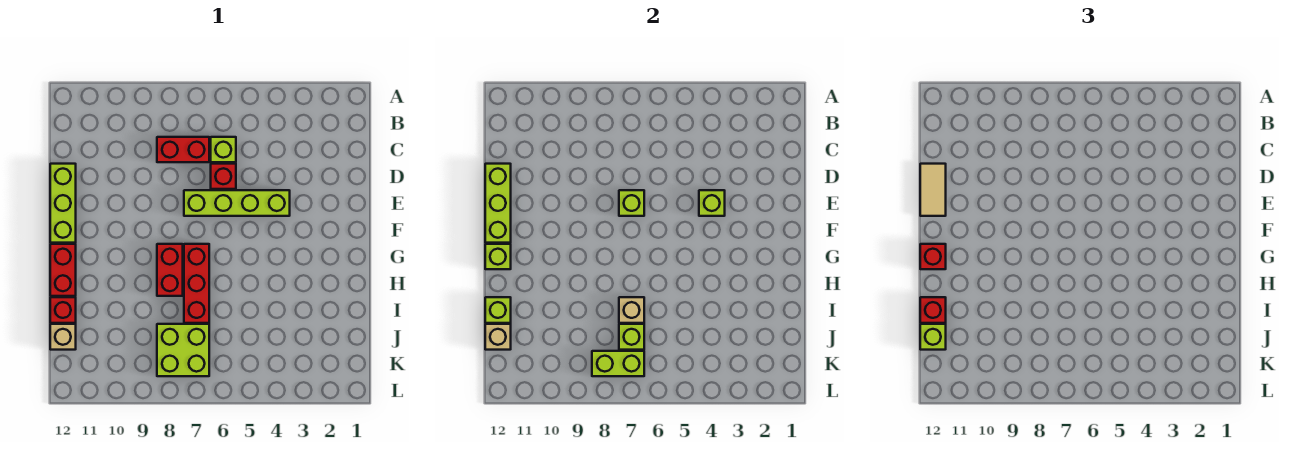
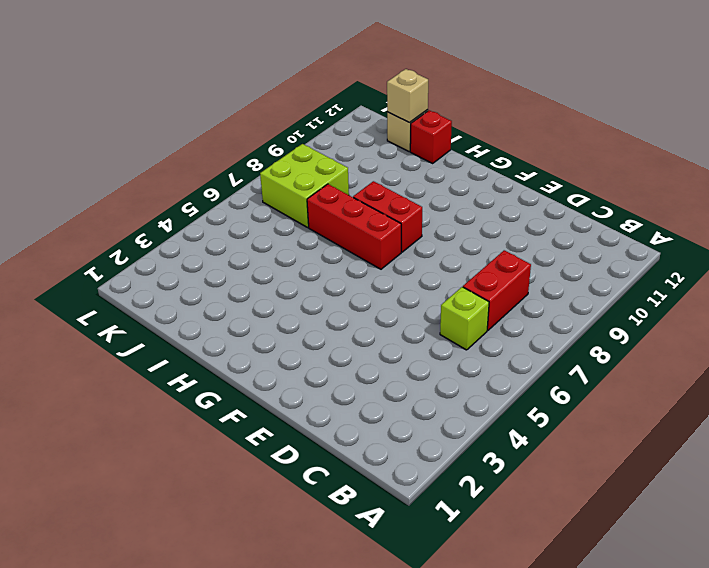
none -> red brick D6 level 1
none -> lime brick D12:F12 level 1
none -> lime brick E4:E7 level 1

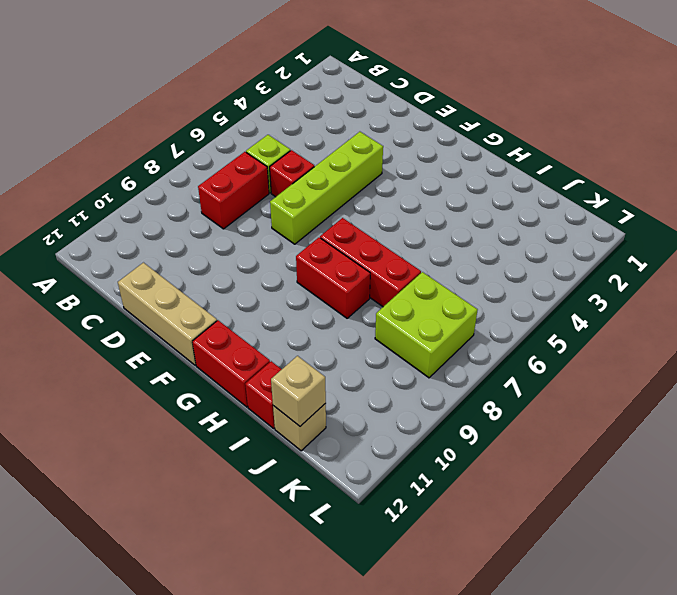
tan brick D12:F12 level 1 -> lime brick D12:F12 level 1
none -> lime brick D12:F12 level 2
none -> lime brick E4 level 2
none -> lime brick E7 level 2

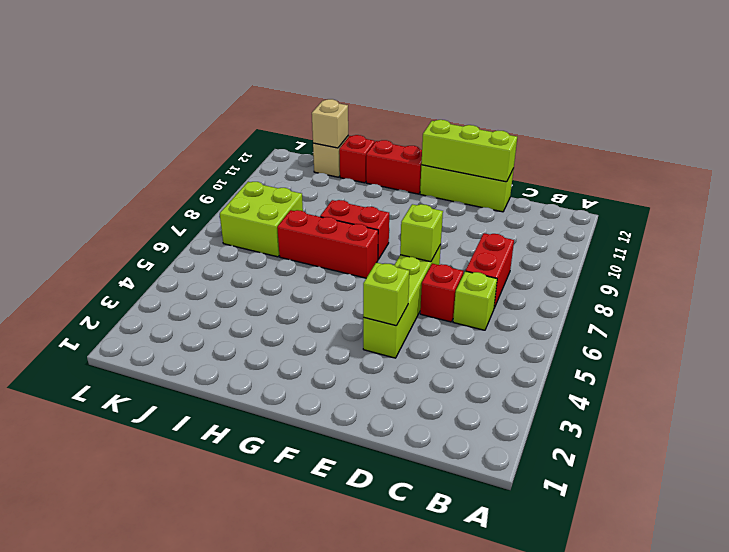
none -> lime brick G12 level 2
none -> tan brick I7 level 2
none -> lime brick I12 level 2

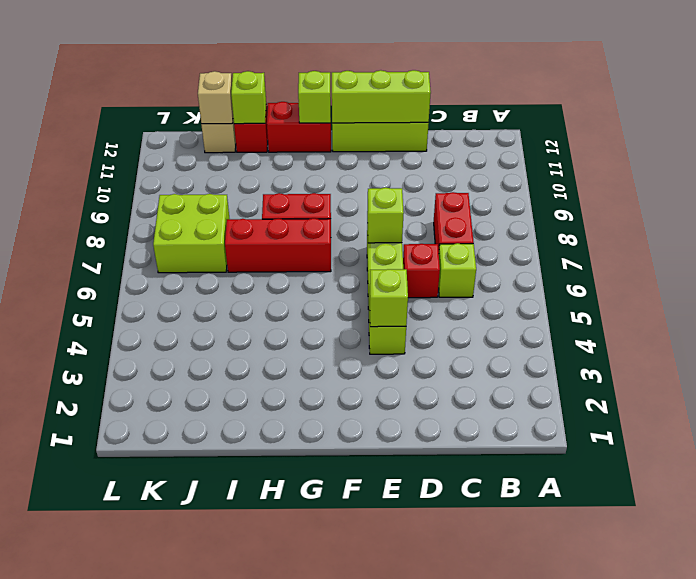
none -> tan brick I7 level 2
none -> lime brick J7 level 2
none -> lime brick K7:K8 level 2

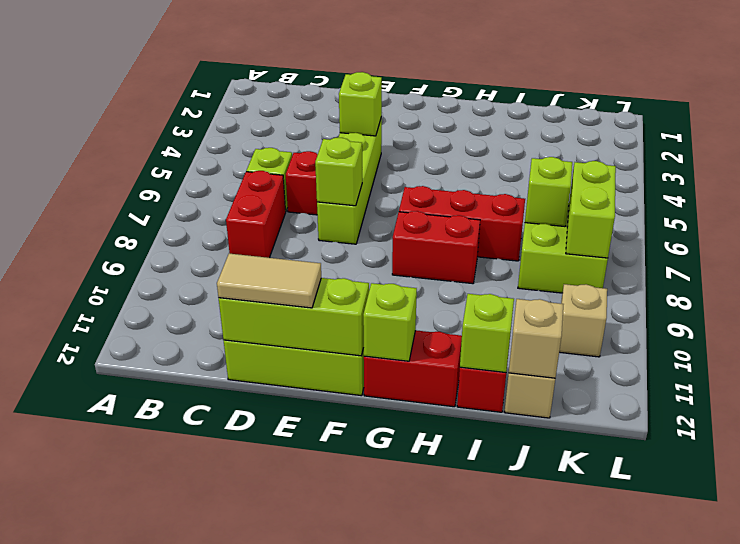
tan brick K10 level 1 -> tan brick I7 level 2
none -> red brick G12 level 3
none -> red brick I12 level 3
none -> lime brick J12 level 3

